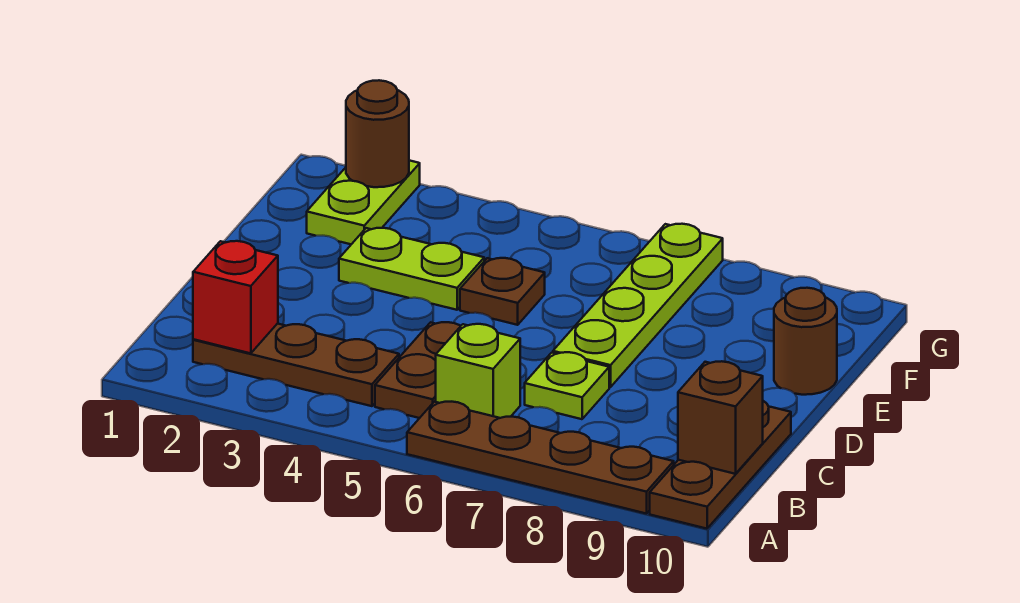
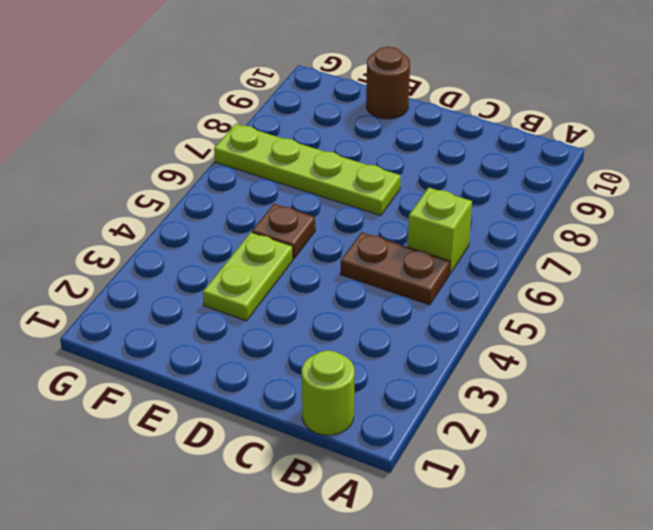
lime round brick B1 level 1 -> none
none -> brown plate A6:A9 level 1
none -> brown plate A10:C10 level 1
none -> brown plate B2:B4 level 1

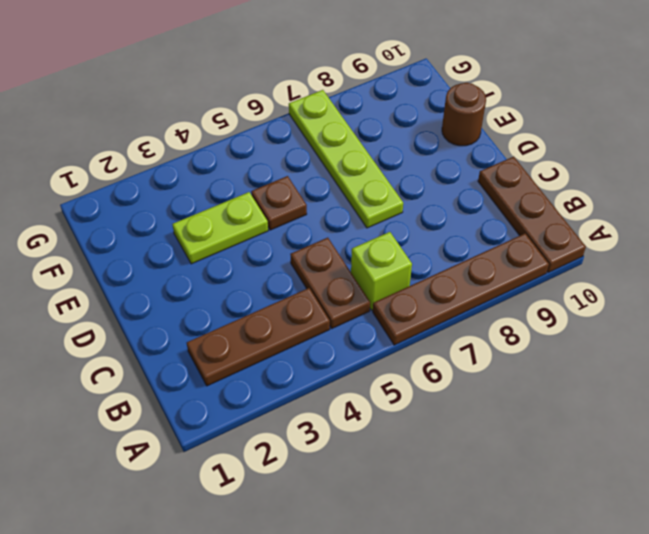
none -> lime plate C7 level 1
none -> lime plate F2:G2 level 1
none -> red brick B2 level 2

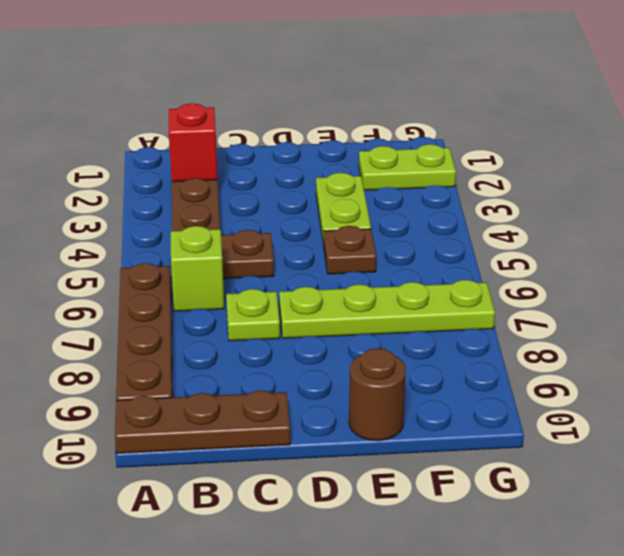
none -> brown brick B10 level 2
none -> brown round brick G2 level 2

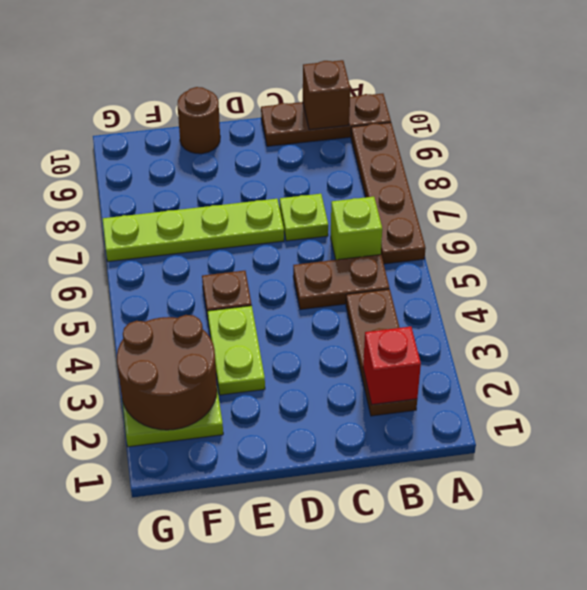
brown round brick F2:G3 level 2 -> brown round brick G2 level 2

